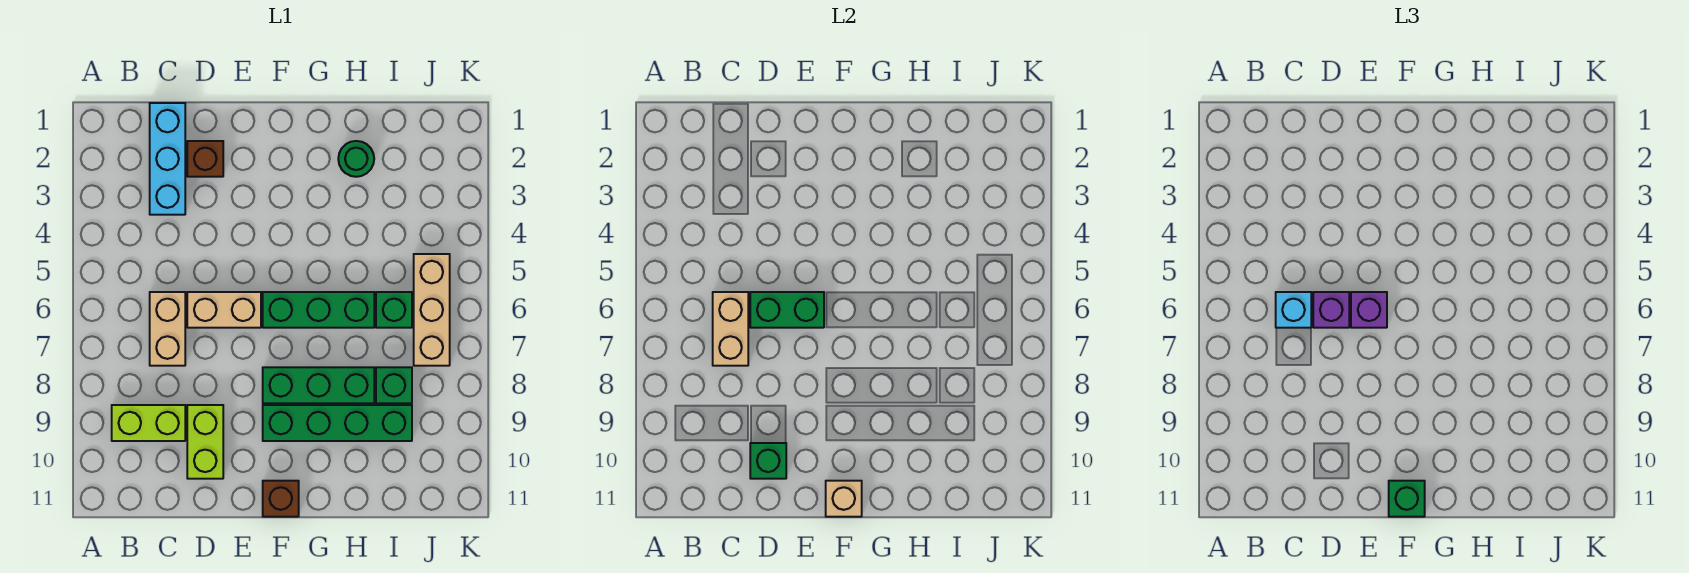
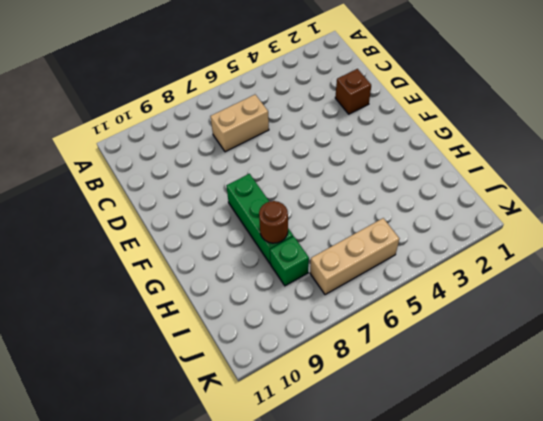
brown round brick H8 level 2 -> none
none -> lime brick B9:C9 level 1
none -> cyan brick C1:C3 level 1
none -> tan brick D6:E6 level 1

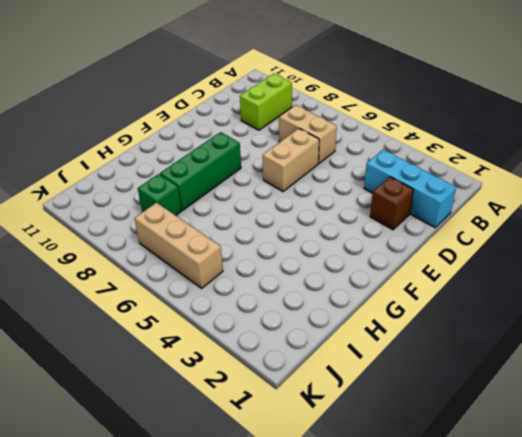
none -> lime brick D9:D10 level 1
none -> green brick F6:H6 level 1
none -> green brick F9:I9 level 1

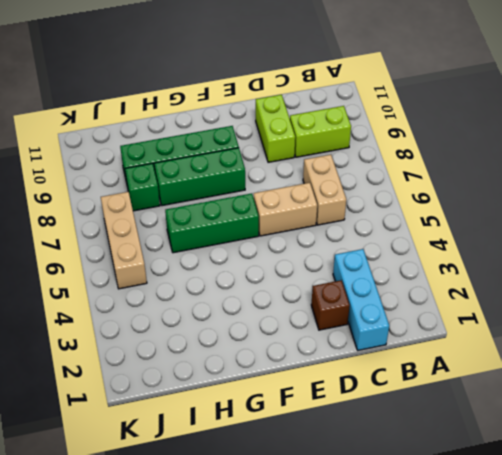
none -> brown brick F11 level 1
none -> green round brick H2 level 1
none -> green brick I6 level 1

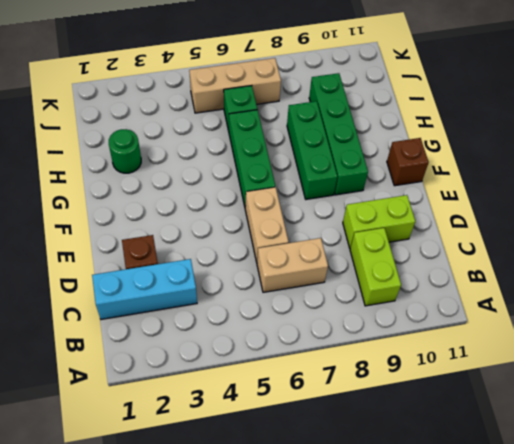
none -> green brick I8 level 1
none -> tan brick C6:C7 level 2
none -> green brick D6:E6 level 2

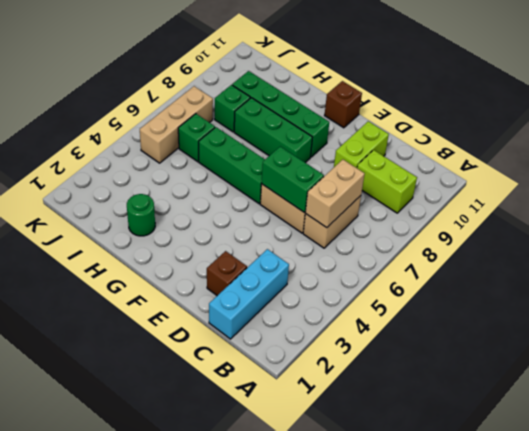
none -> green brick D10 level 2
none -> tan brick F11 level 2
none -> cyan brick C6 level 3

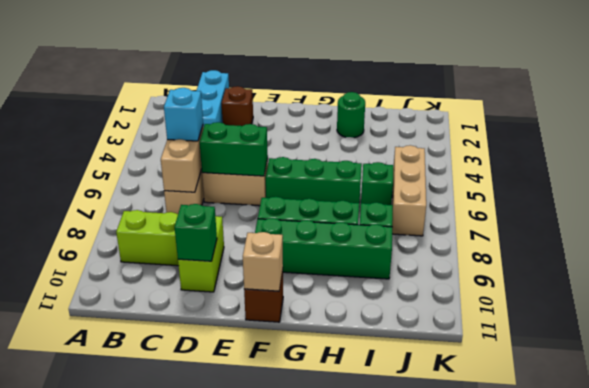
none -> purple brick D6 level 3
none -> purple brick E6 level 3
none -> green brick F11 level 3

